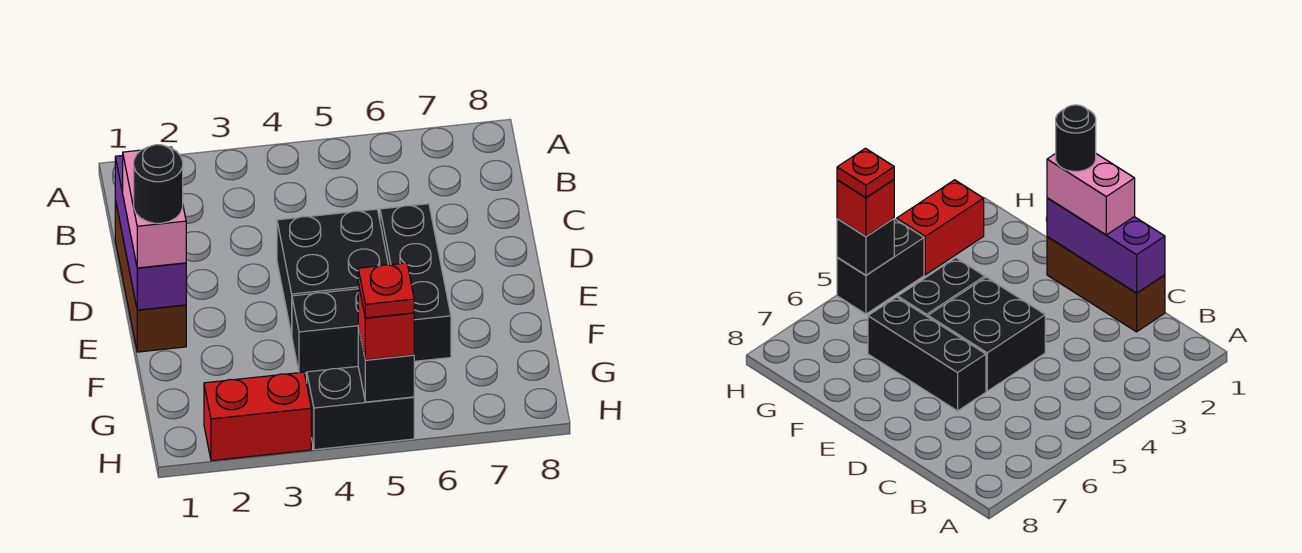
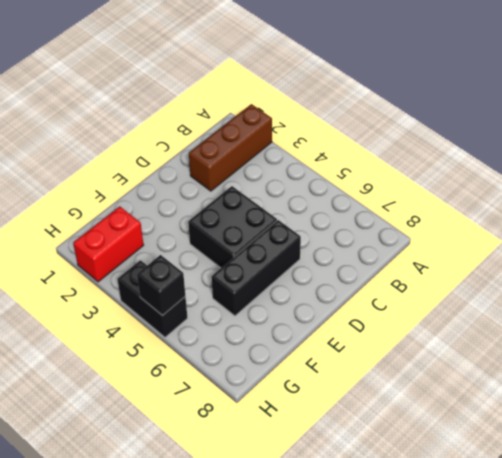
brown brick A2:C2 level 1 -> brown brick C1:E1 level 1
red brick G2:H2 level 1 -> red brick H2:H3 level 1
none -> black brick F4:F5 level 1
none -> purple brick C1:E1 level 2
none -> pink brick D1:E1 level 3

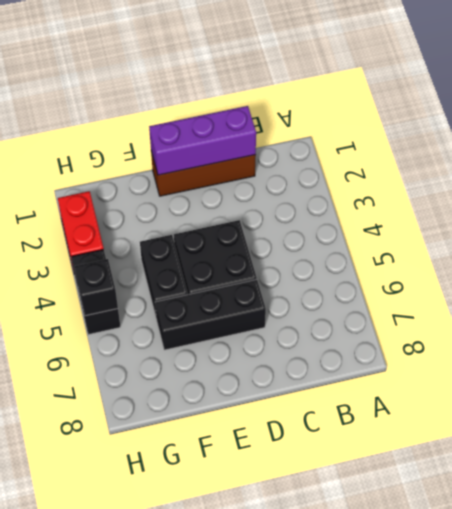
none -> pink brick D1:E1 level 3
none -> red brick H5 level 3
none -> black round brick E1 level 4

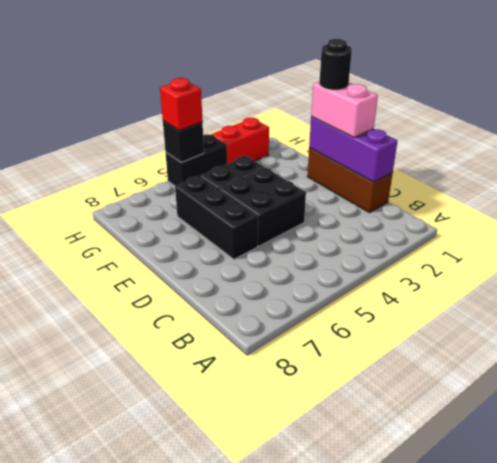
none -> red plate H5 level 4

